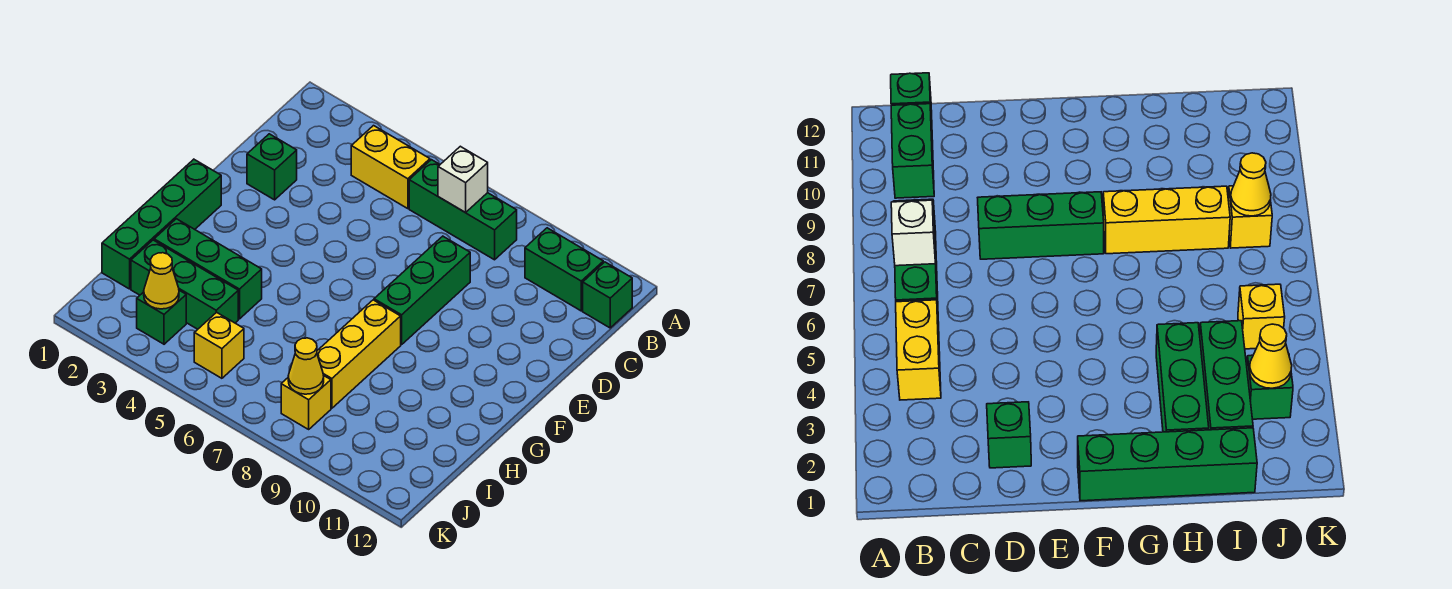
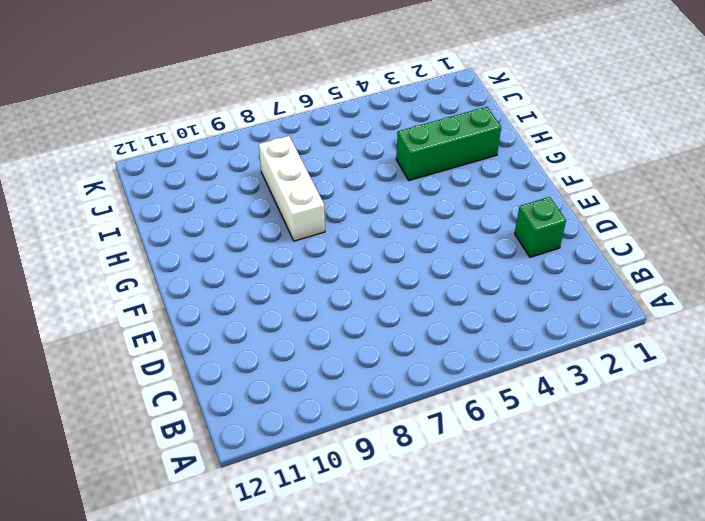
white brick G8:I8 level 1 -> yellow brick G8:I8 level 1
none -> yellow brick B4:B5 level 1
none -> green brick B6:B8 level 1
none -> green brick B10:B11 level 1

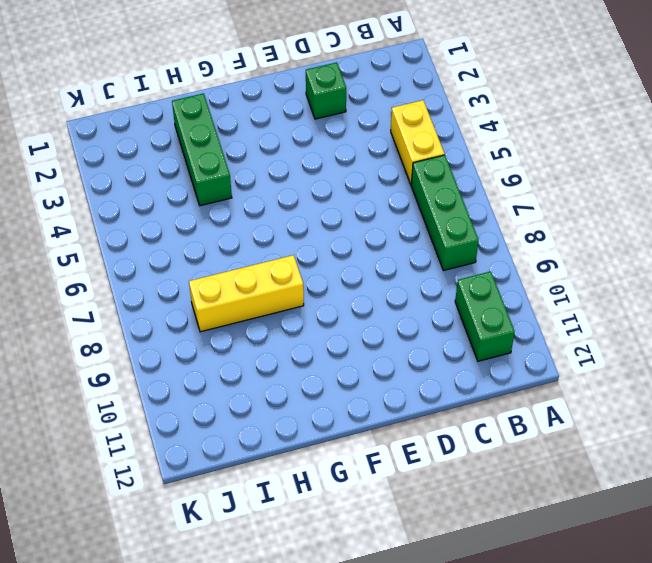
none -> green brick B12 level 1
none -> green brick D8:F8 level 1
none -> green brick F1:I1 level 1

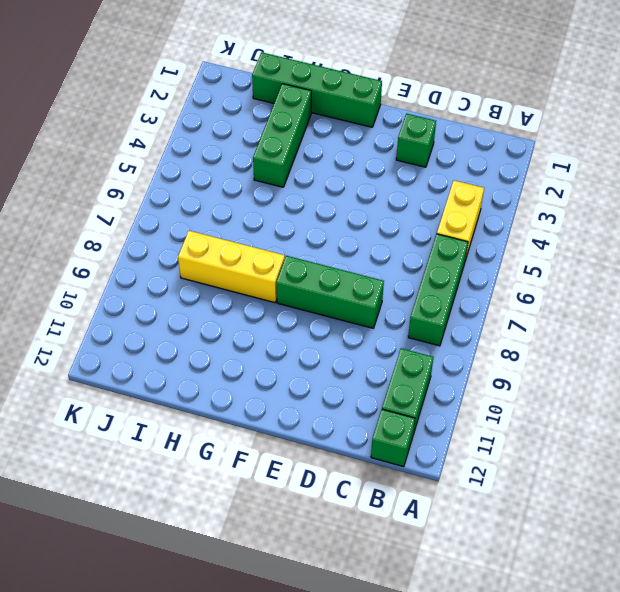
none -> green brick I2:I4 level 1
none -> green brick J3 level 1
none -> yellow brick J5 level 1

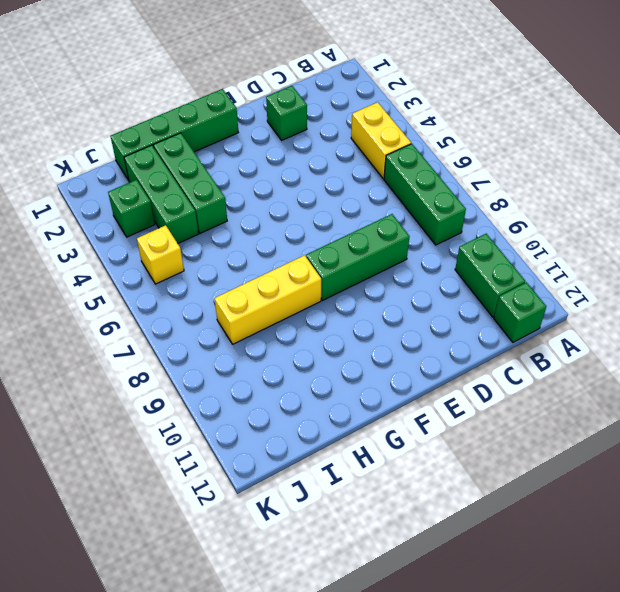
none -> yellow brick J8 level 1
none -> white brick B7 level 2
none -> yellow cone J3 level 2

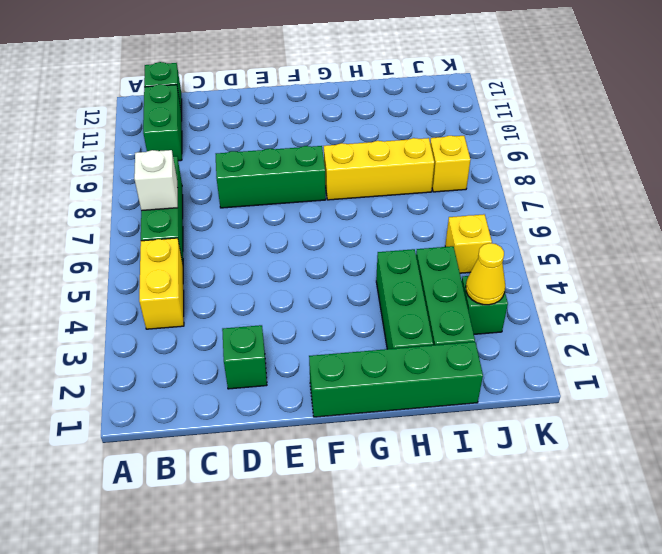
none -> yellow cone J8 level 2

